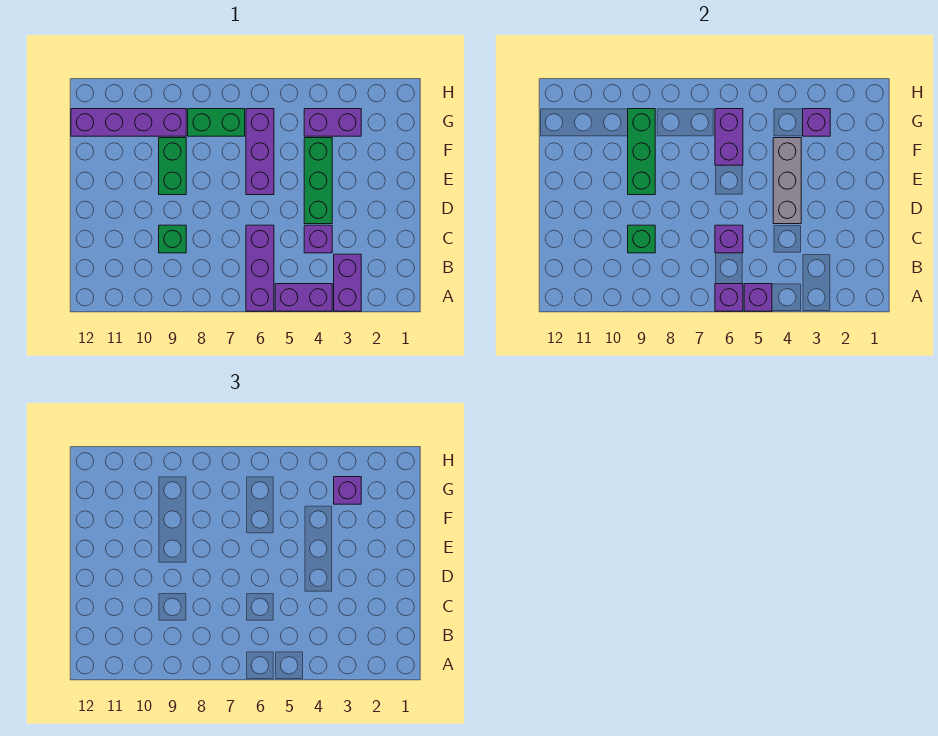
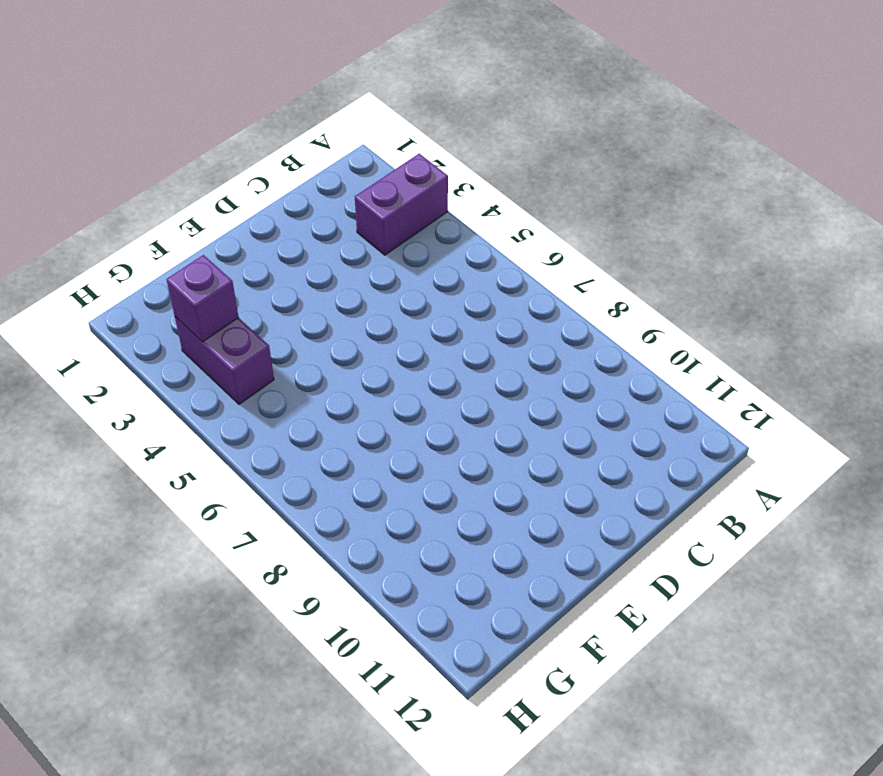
none -> purple brick A4:A5 level 1
none -> purple brick A6:C6 level 1
none -> purple brick C4 level 1

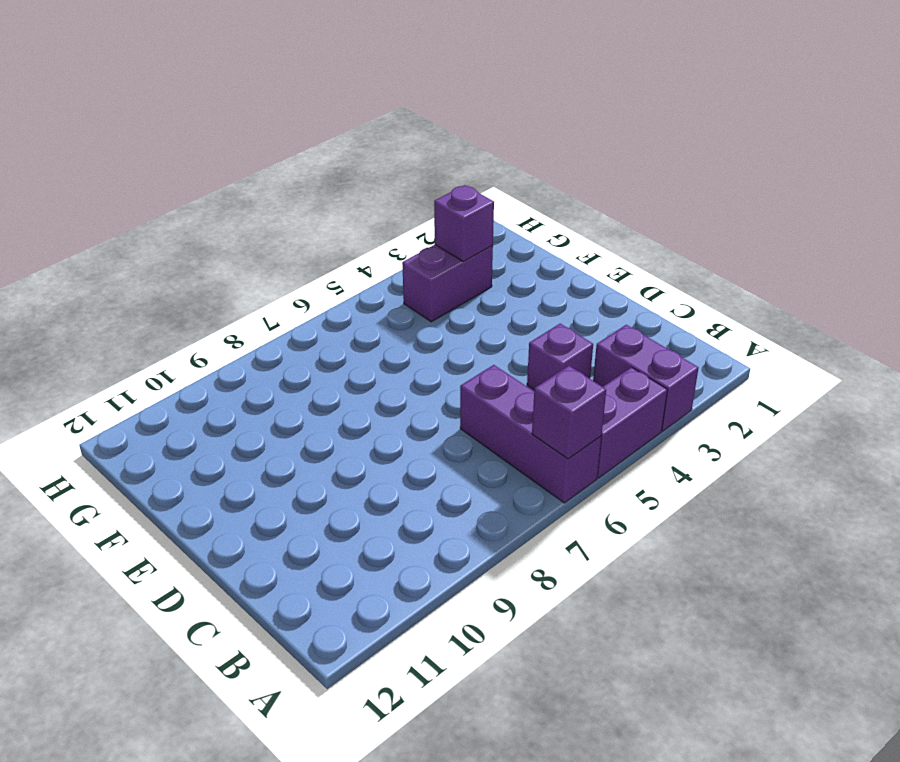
none -> green brick C9 level 1
none -> green brick D4:F4 level 1
none -> purple brick E6:G6 level 1

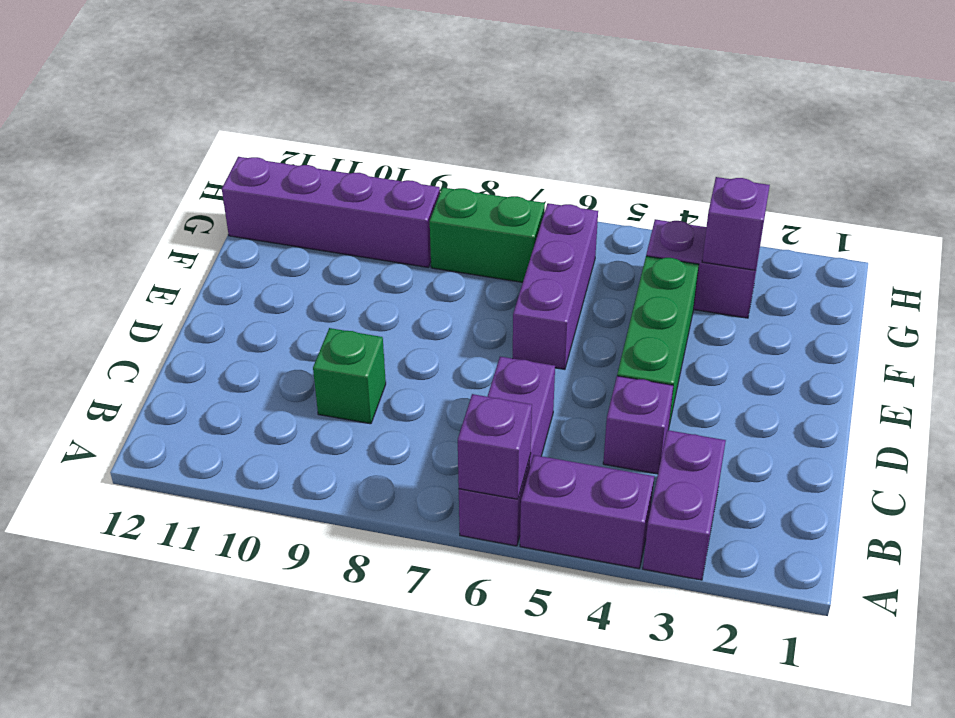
none -> green brick E9:F9 level 1
none -> purple brick A5 level 2
none -> purple brick C6 level 2

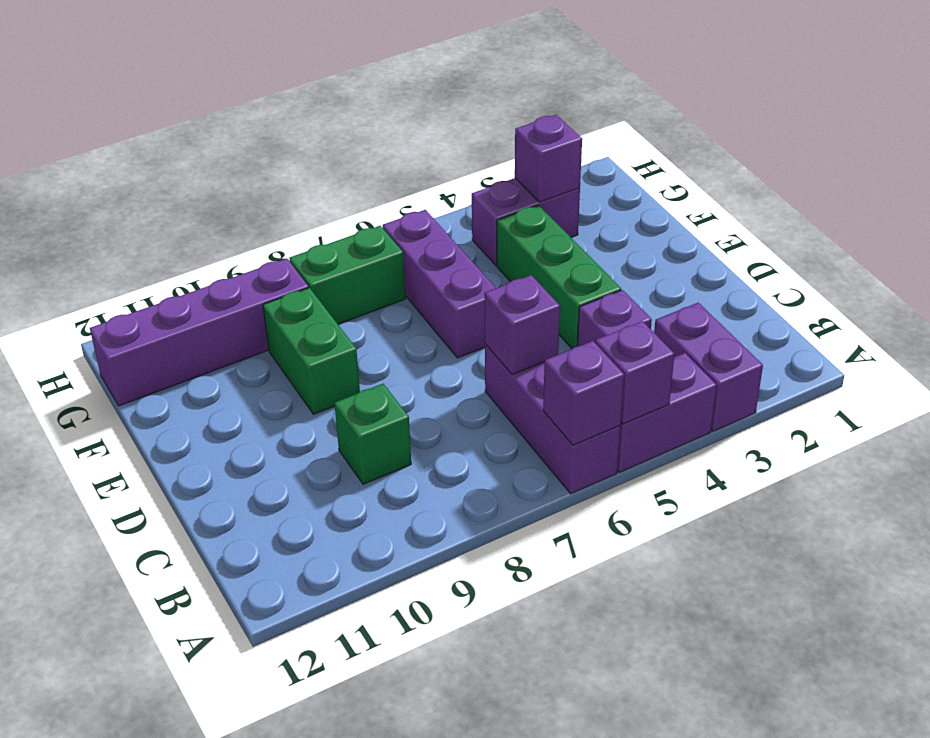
none -> green brick C9 level 2
none -> grey brick D4:F4 level 2
none -> green brick E9:G9 level 2

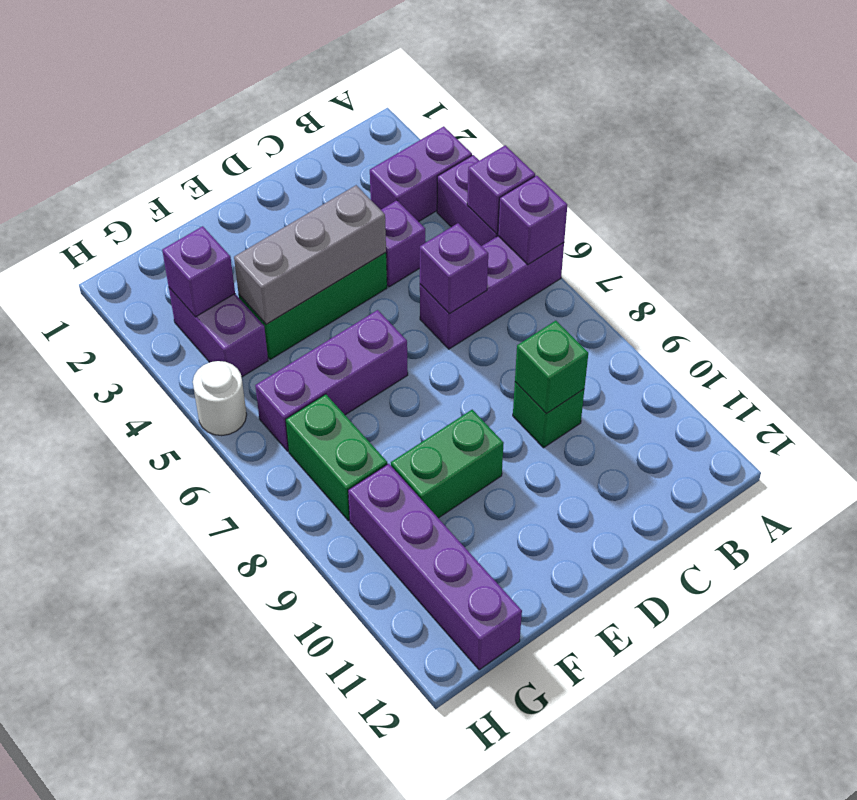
white round brick H5 level 1 -> none
none -> green brick E9:G9 level 2
none -> purple brick F6:G6 level 2
none -> purple brick G3 level 3

